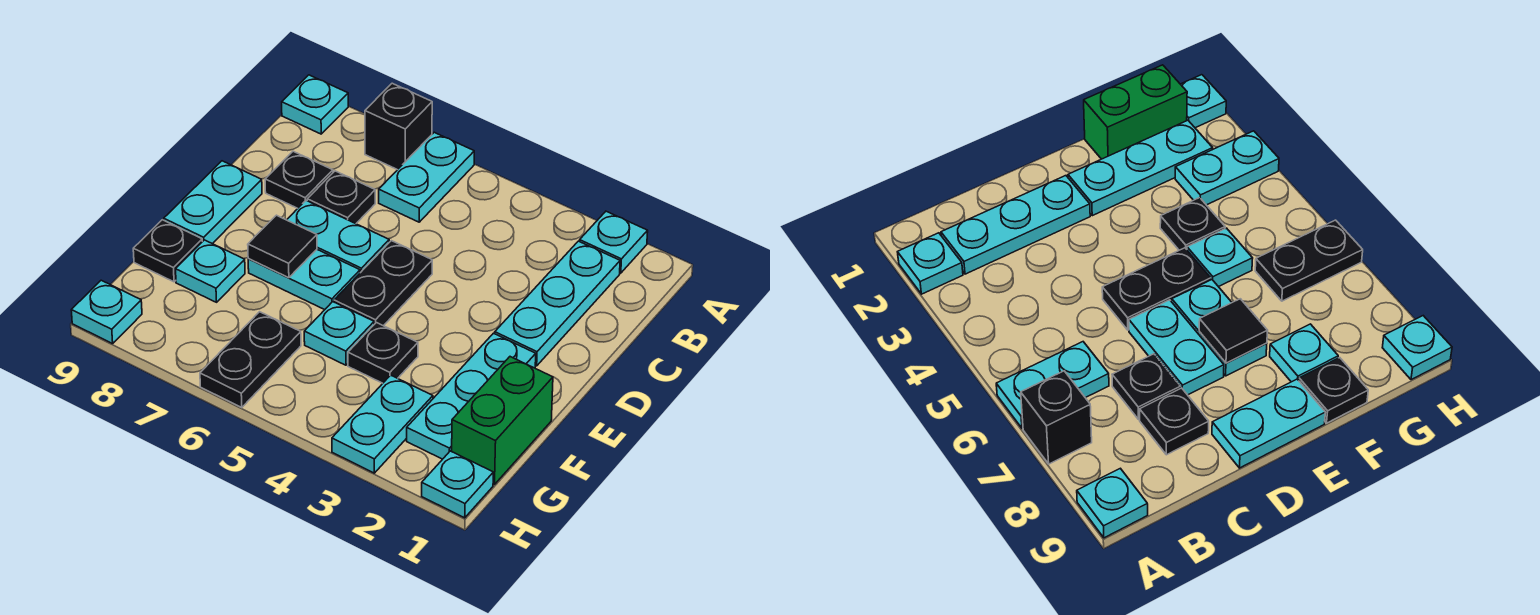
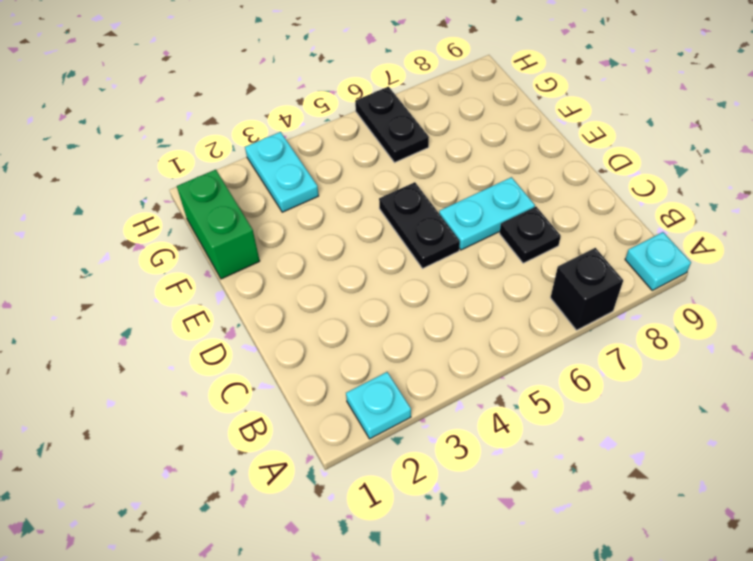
none -> cyan plate A6:B6 level 1
none -> cyan plate B2:D2 level 1
none -> black plate C8 level 1

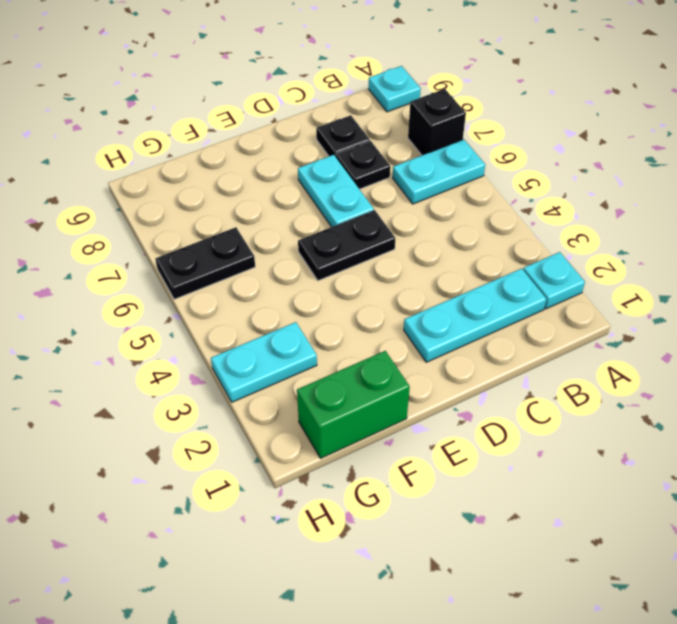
none -> cyan plate D9:E9 level 1
none -> cyan plate E2:G2 level 1
none -> cyan plate E6:E7 level 1

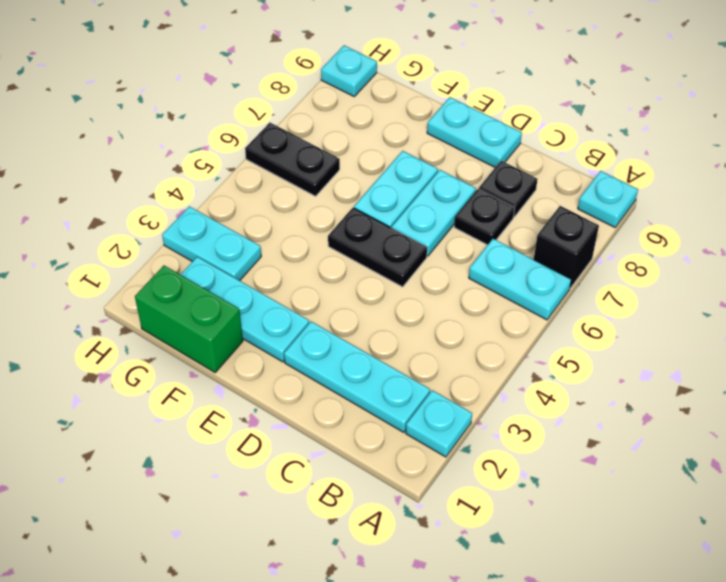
none -> black plate F4 level 1
none -> cyan plate F5 level 1
none -> cyan plate F8 level 1

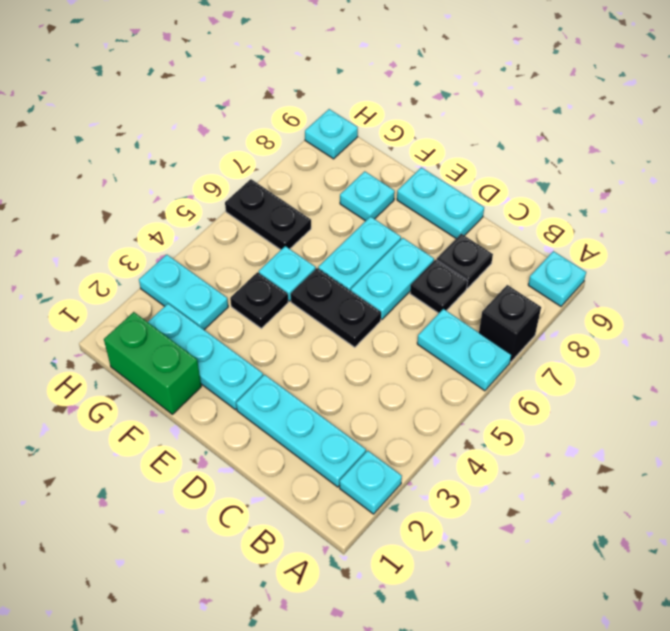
none -> black plate F9 level 1
none -> cyan plate H1 level 1
none -> black tile E7 level 2

